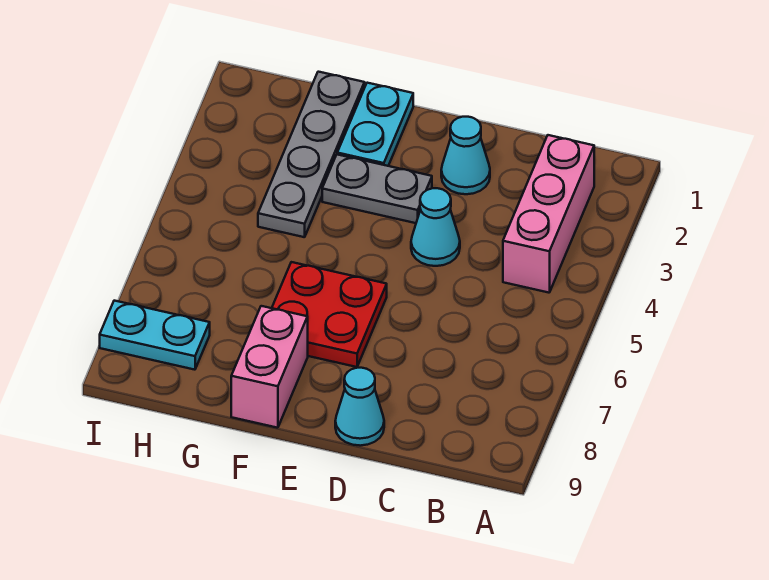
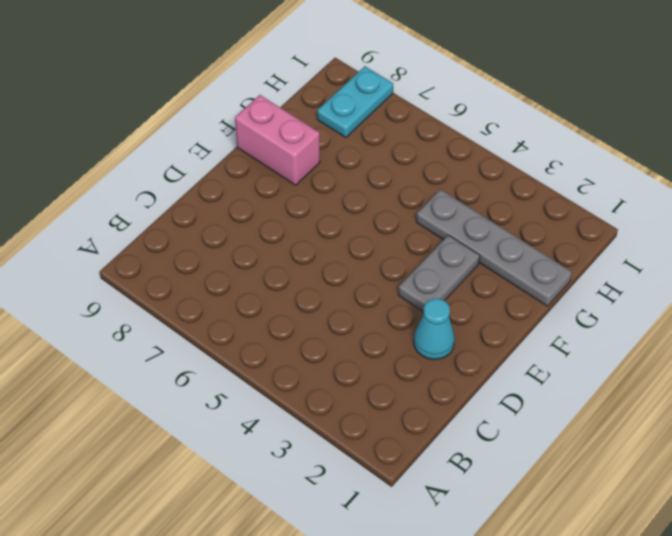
none -> pink brick B2:B4 level 1
none -> cyan cone D4 level 1

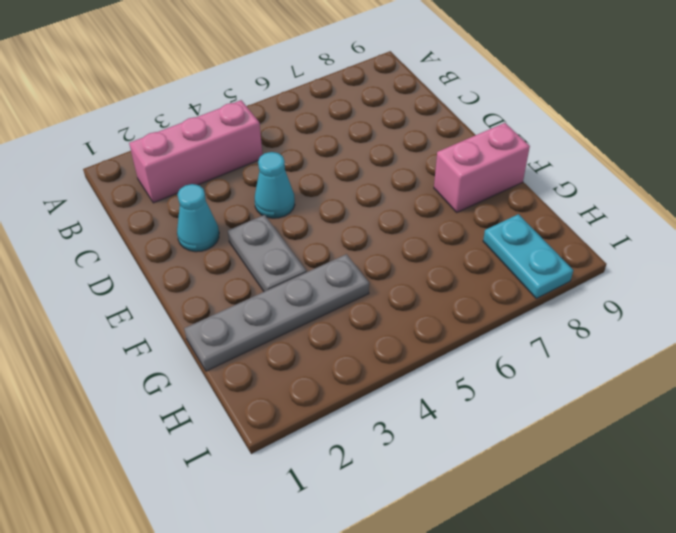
none -> cyan cone D9 level 1
none -> red plate E6:F7 level 1

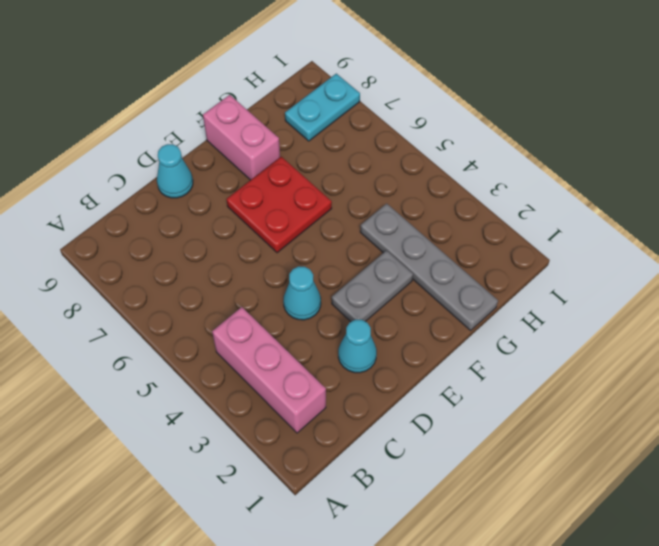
none -> cyan plate F1:F2 level 1

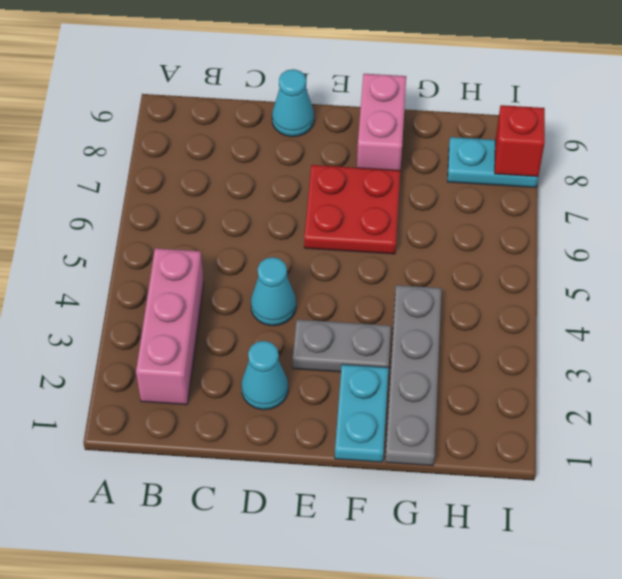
red brick I8 level 2 -> none

